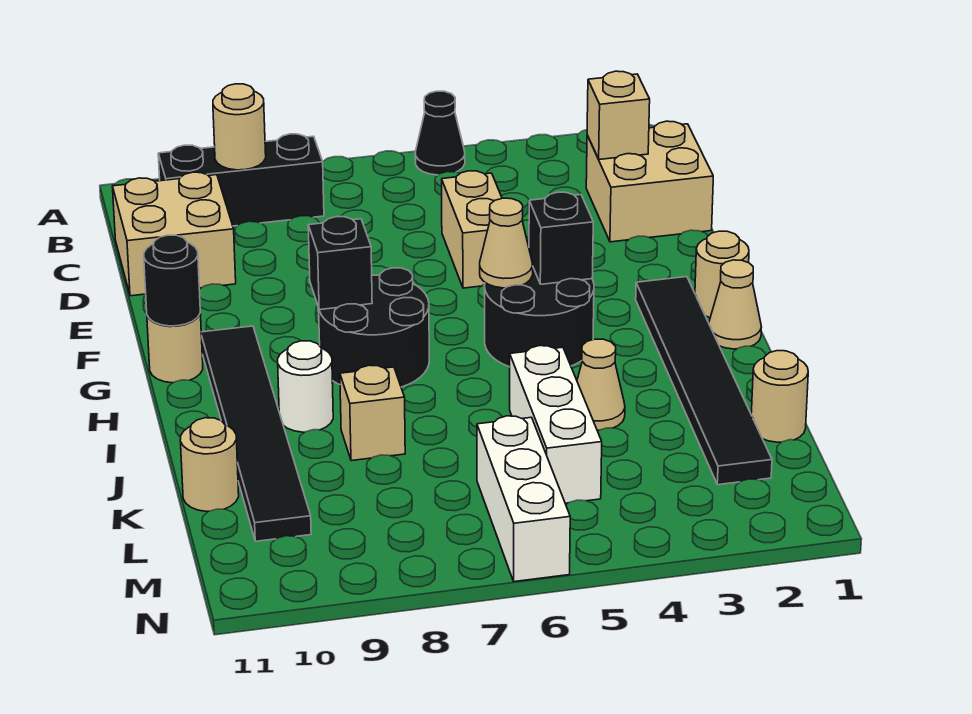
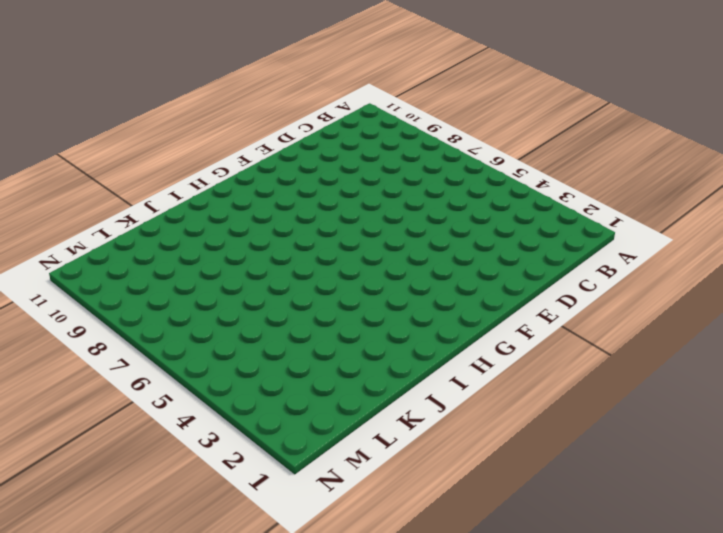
none -> black cone A5 level 1
none -> black brick B8:B10 level 1
none -> tan brick C1:D2 level 1

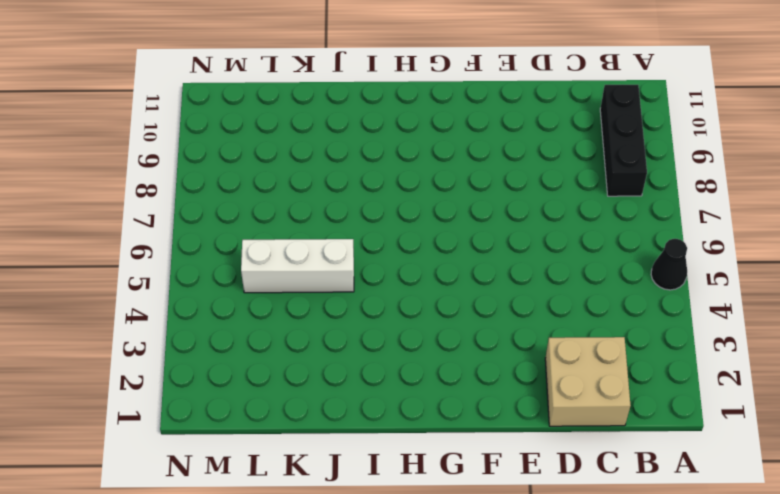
none -> tan brick C10:D11 level 1
none -> tan brick D5:E5 level 1
none -> tan round brick G1 level 1

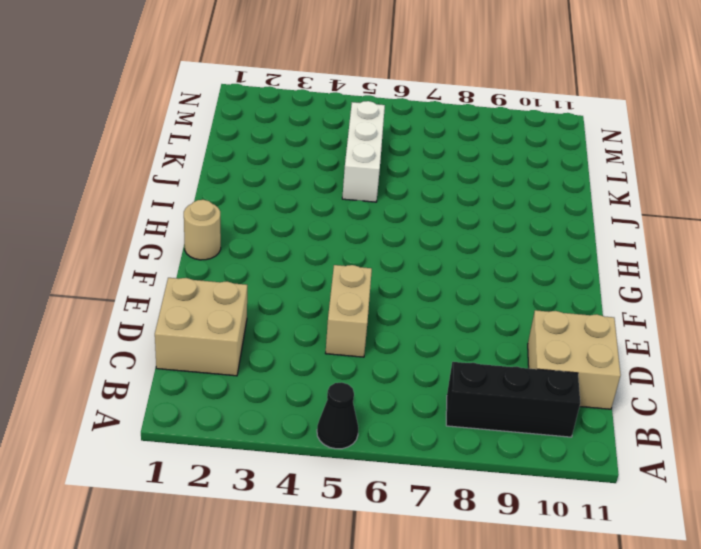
none -> black tile G2:L2 level 1
none -> black round brick G4:H5 level 1
none -> black round brick G7:H8 level 1

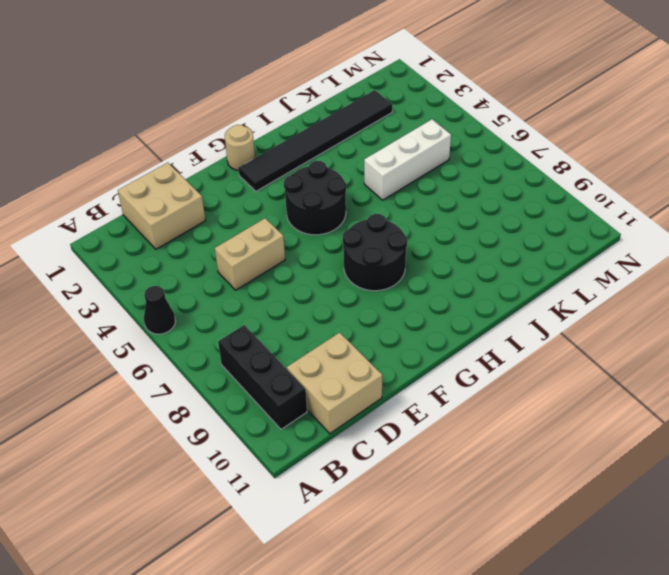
none -> black tile G10:L10 level 1
none -> tan round brick G11 level 1
none -> tan cone H1 level 1

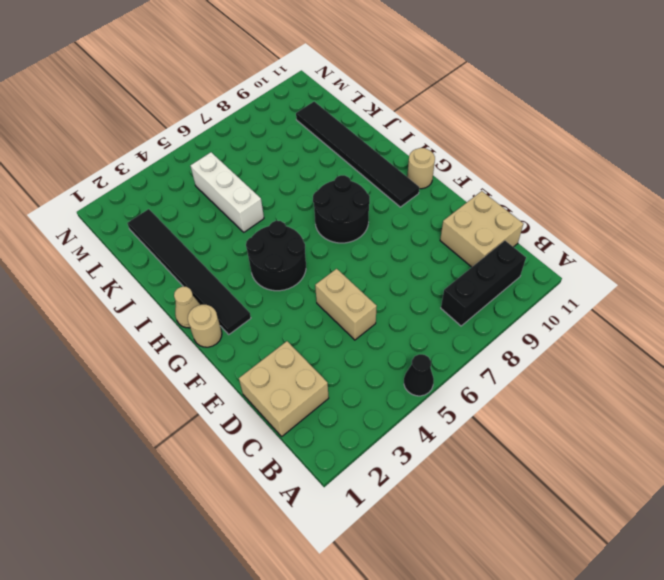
none -> white round brick I9 level 1
none -> tan cone J4 level 1
none -> tan brick J8 level 1

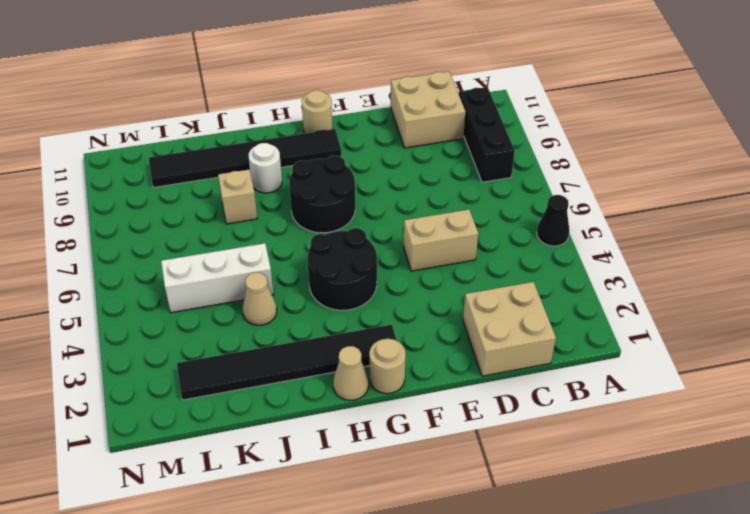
none -> tan round brick K1 level 1
none -> tan round brick K11 level 1
none -> white brick L6:N6 level 1

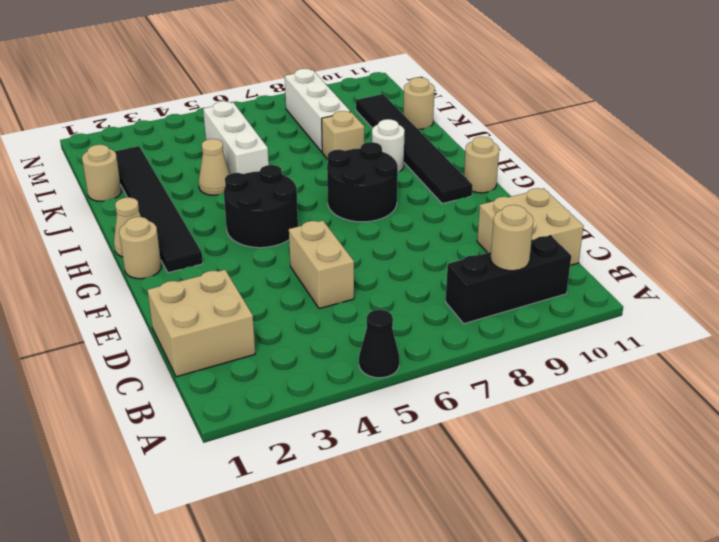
white brick K8:M8 level 1 -> white brick L6:N6 level 1
none -> tan brick C2 level 2
none -> black brick G4 level 2
none -> tan cone G5 level 2

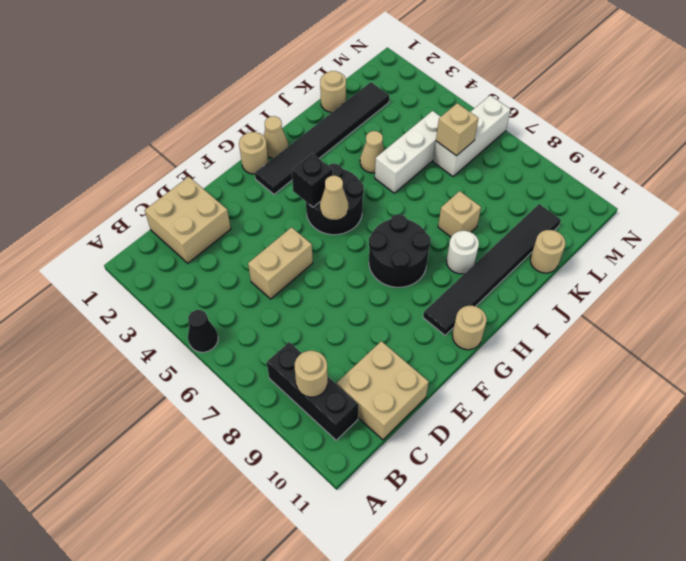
tan brick L6 level 2 -> tan brick C2 level 2
none -> black brick G8 level 2
none -> black round brick G11 level 2

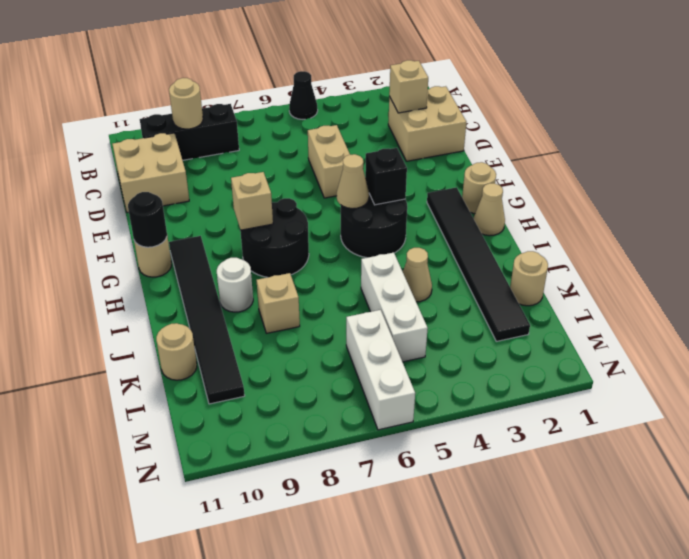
tan brick G8 level 2 -> black brick G8 level 2

